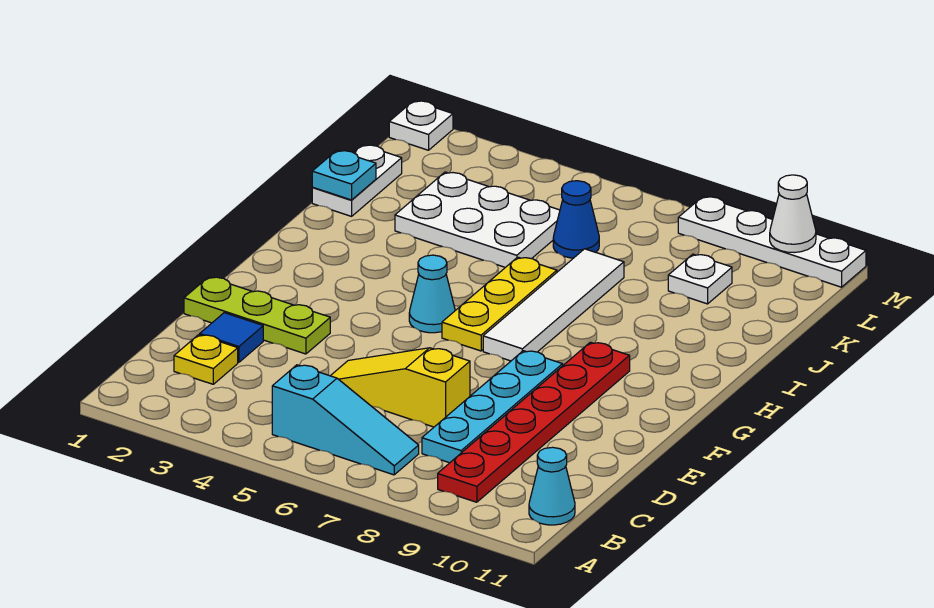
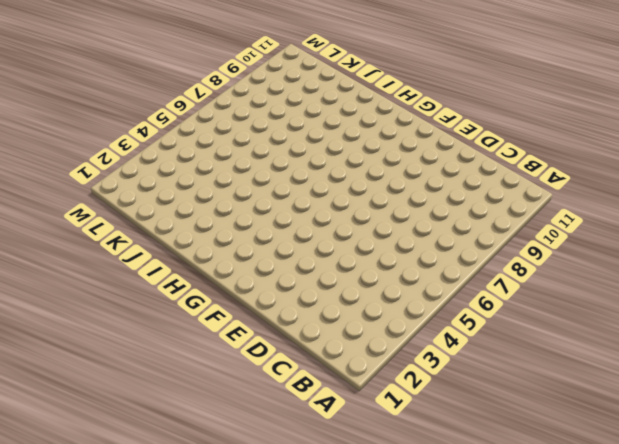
none -> cyan slope B5:B7 level 1 top 5
none -> red plate B9:G9 level 1
none -> cyan cone B11 level 1

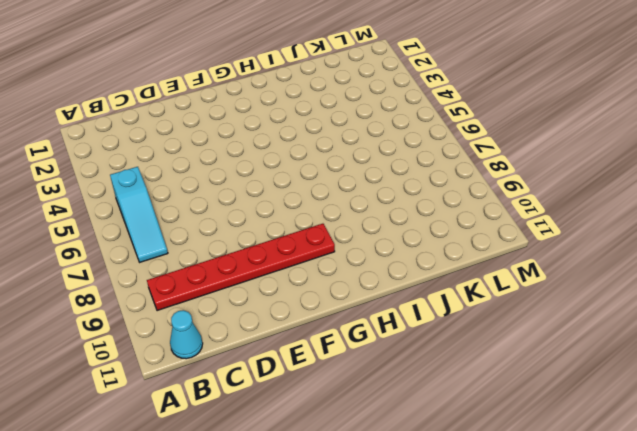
none -> yellow plate C2 level 1
none -> cyan plate C8:F8 level 1
none -> blue tile D2 level 1

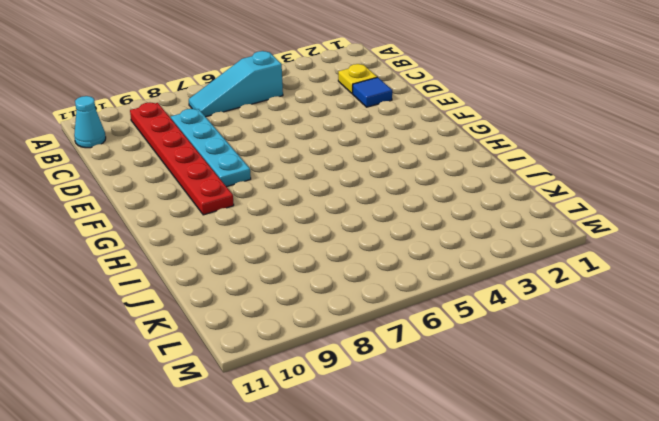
none -> yellow slope D5:D7 level 1 top 7
none -> lime plate E1:E3 level 1
none -> cyan cone G5 level 1

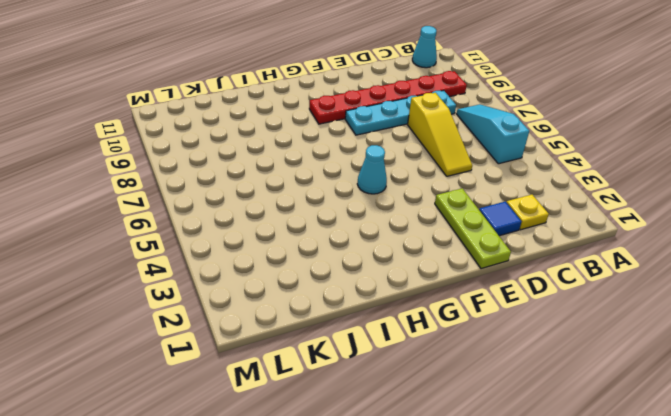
none -> yellow plate G6:I6 level 1
none -> white tile G7:J7 level 1
none -> white plate J1:K1 level 1

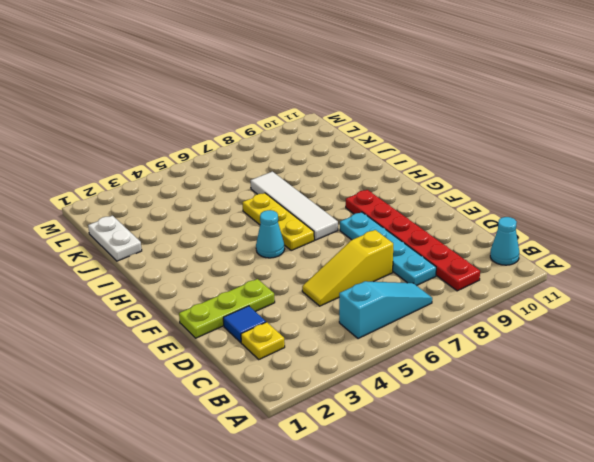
none -> white plate J3:K5 level 1
none -> blue cone K6 level 1
none -> white plate K9 level 1

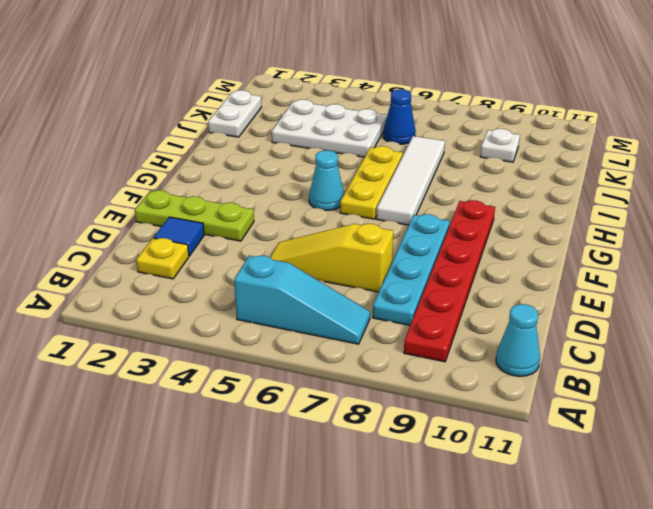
none -> white plate M1 level 1
none -> white plate M8:M11 level 1
none -> cyan plate J1 level 2

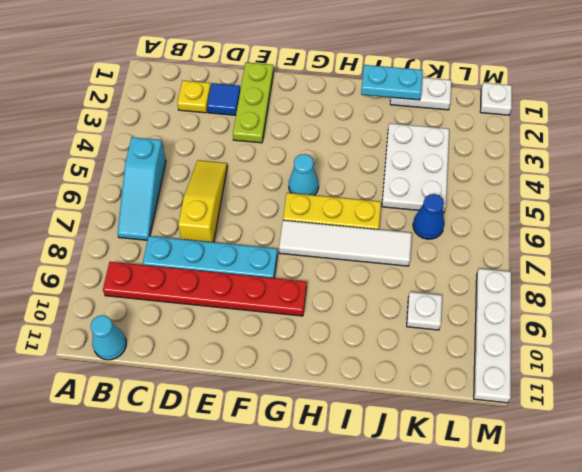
cyan plate I1:J1 level 2 -> cyan plate J1 level 2
none -> white cone M10 level 2

